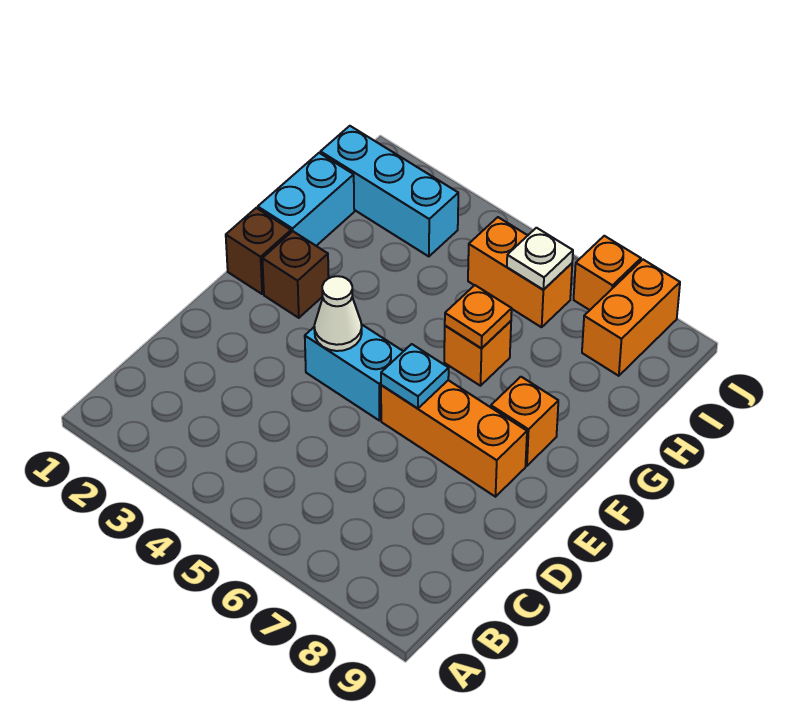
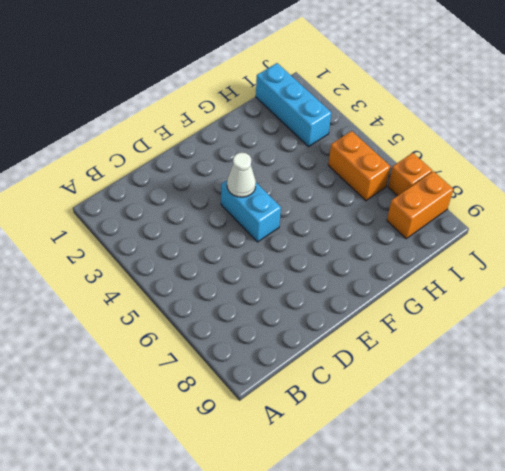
none -> orange brick E6:E8 level 1
none -> brown brick F1 level 1
none -> brown brick F2 level 1

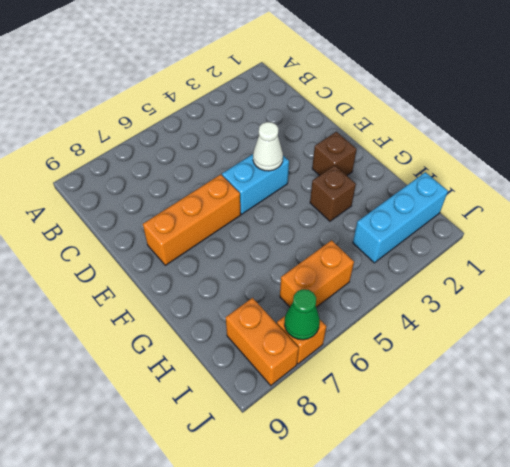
brown brick G3 level 1 -> brown brick F1 level 1
green cone J7 level 2 -> none
none -> orange brick F8 level 1
none -> cyan brick G1:H1 level 1
none -> orange brick G6 level 1

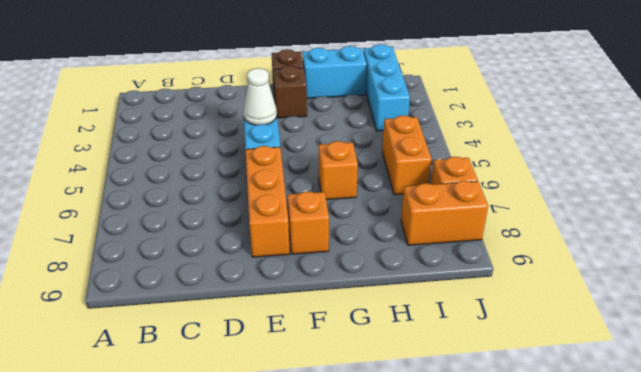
none -> cyan plate E6 level 2
none -> orange plate G6 level 2
none -> white plate I6 level 2

